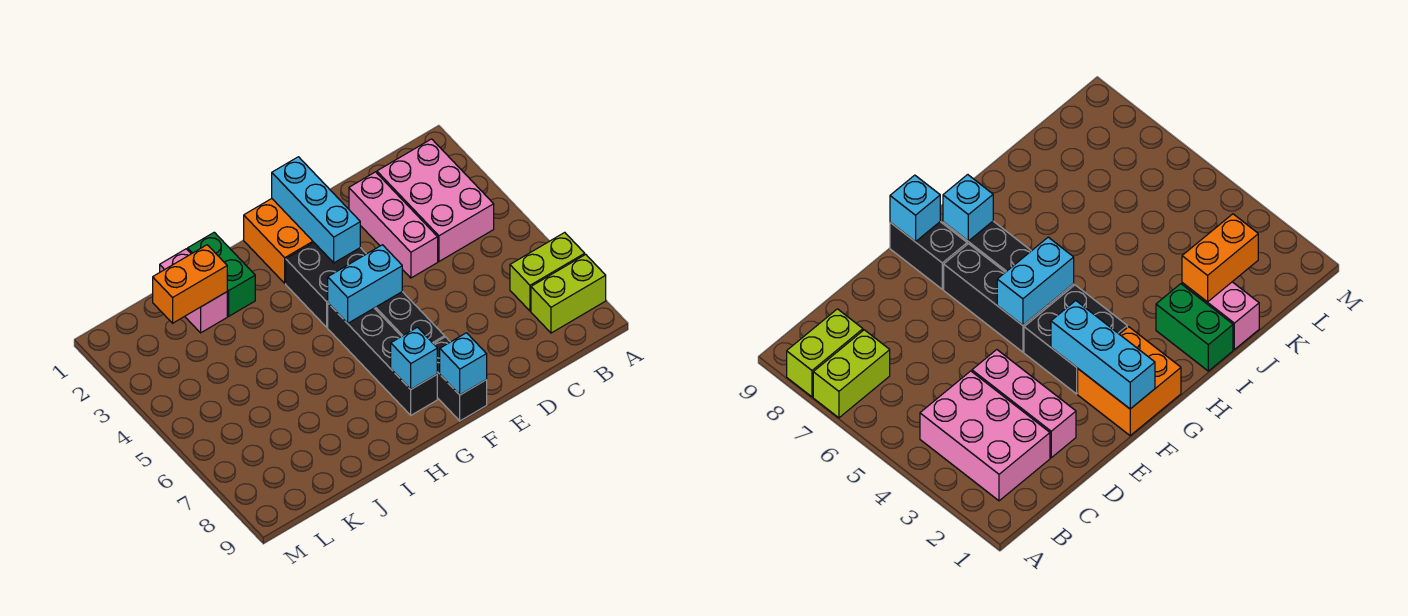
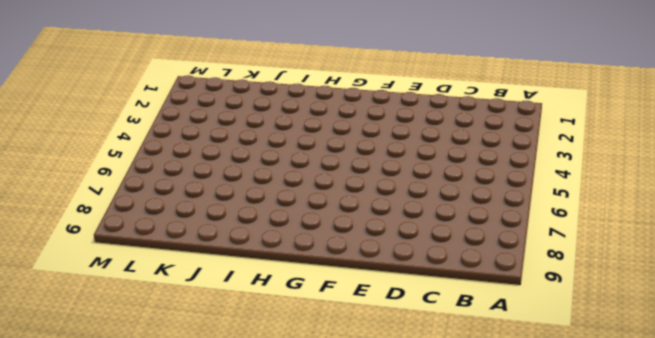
none -> lime brick A7:B7 level 1
none -> lime brick A8:B8 level 1
none -> pink brick B2:C4 level 1

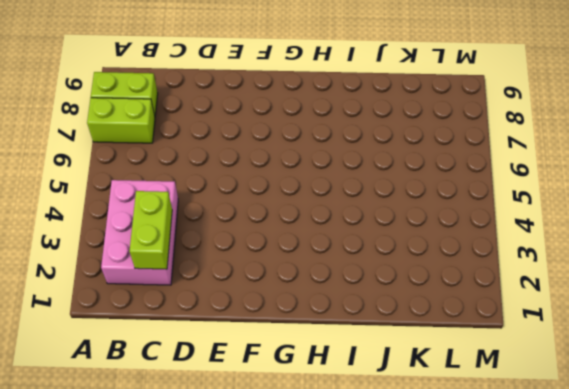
lime brick C2:C3 level 2 -> none
none -> pink brick D2:D4 level 1
none -> orange brick F1:G2 level 1
none -> black brick F3:G4 level 1

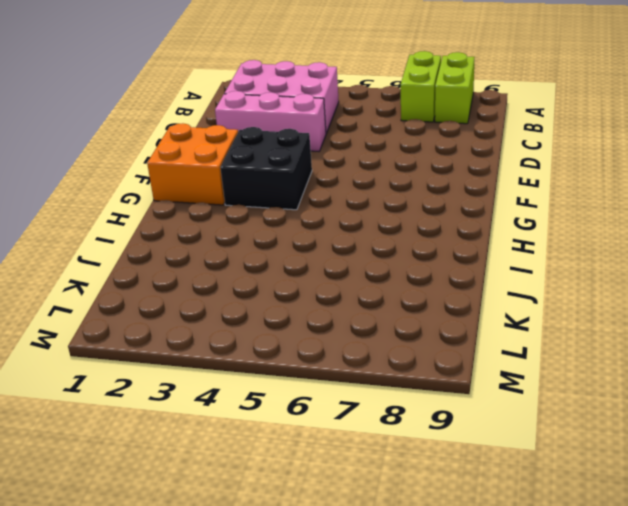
none -> black brick F5:F7 level 1
none -> black brick F8:F9 level 1
none -> black brick G5:G8 level 1

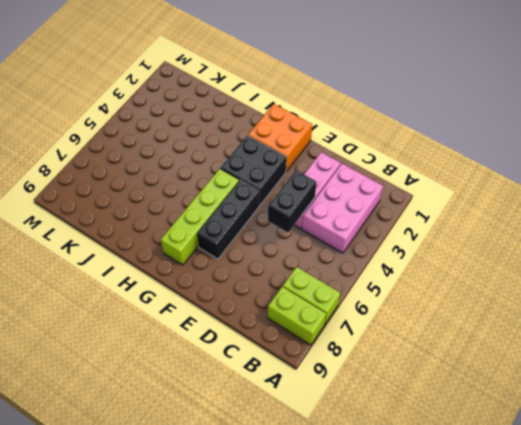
black brick D4:D5 level 2 -> black brick F8:F9 level 1
lime brick G5:G8 level 1 -> black brick G5:G8 level 1
none -> green brick I1:I2 level 1
none -> pink brick J1:J2 level 1
none -> cyan brick F1:F3 level 2

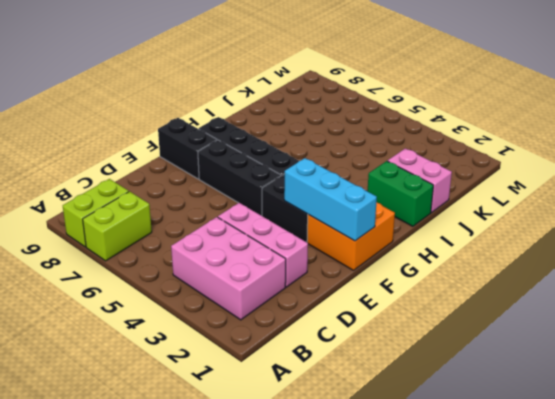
none -> cyan brick F5:G5 level 2
none -> cyan brick F9 level 2
none -> cyan brick G8 level 2

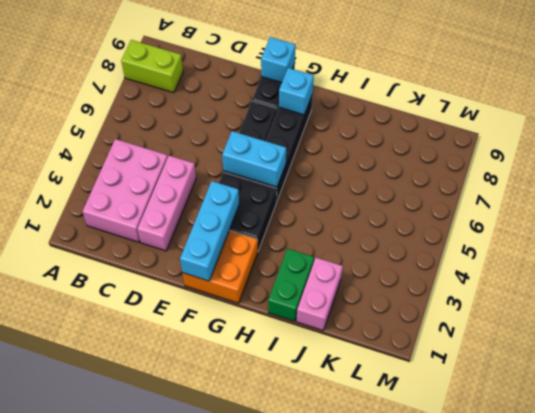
none -> lime brick A7:B7 level 1
none -> orange brick J2:K2 level 2

